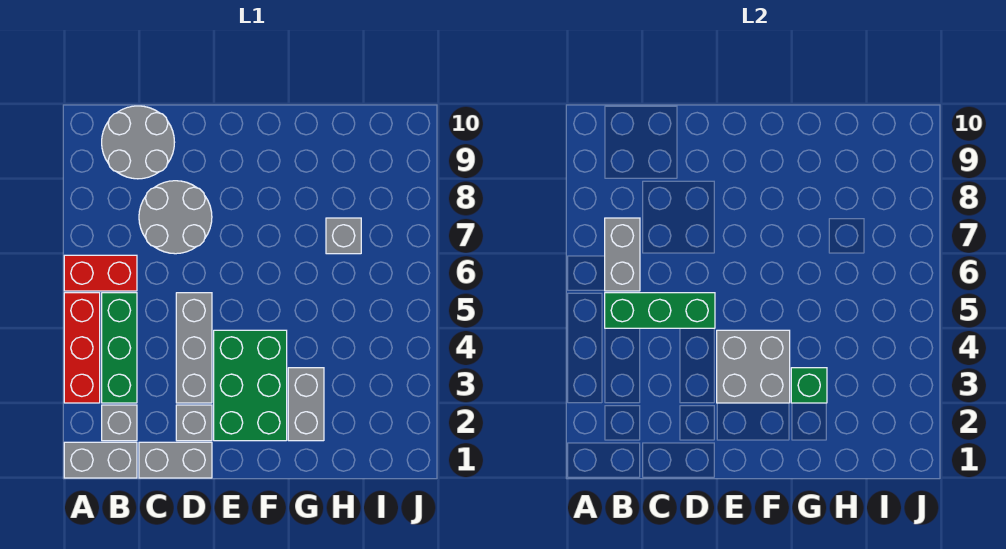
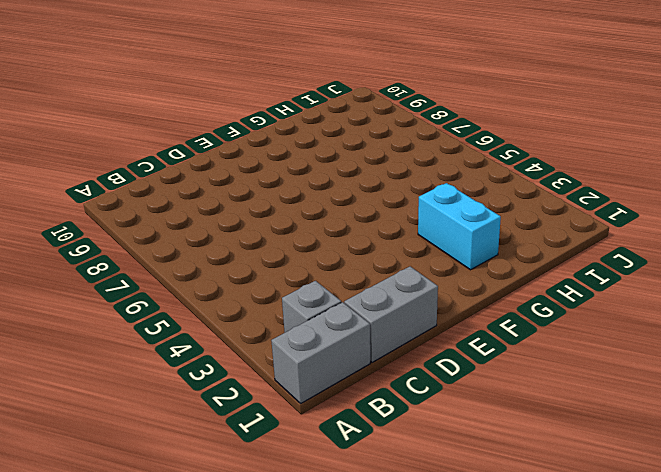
cyan brick G2:G3 level 1 -> grey brick G2:G3 level 1
none -> red brick A3:A5 level 1
none -> red brick A6:B6 level 1
none -> green brick B3:B5 level 1

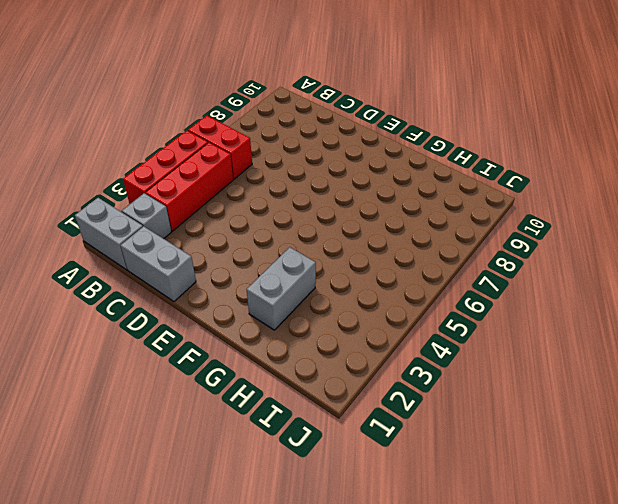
red brick B3:B5 level 1 -> green brick B3:B5 level 1
none -> grey round brick B9:C10 level 1
none -> grey round brick C7:D8 level 1
none -> grey brick D2 level 1

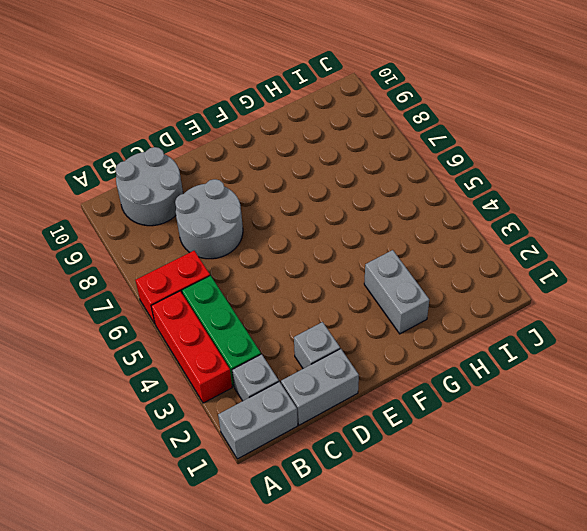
none -> grey brick D3:D5 level 1
none -> green brick E2:F4 level 1
none -> grey brick H7 level 1

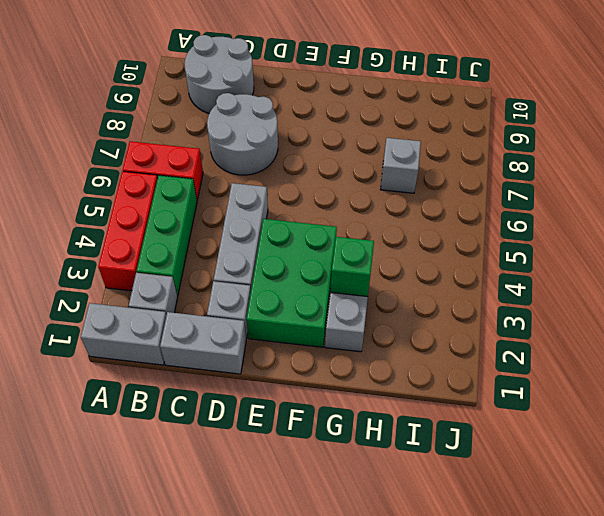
none -> green brick B5:D5 level 2
none -> grey brick B6:B7 level 2
none -> grey brick E3:F4 level 2

